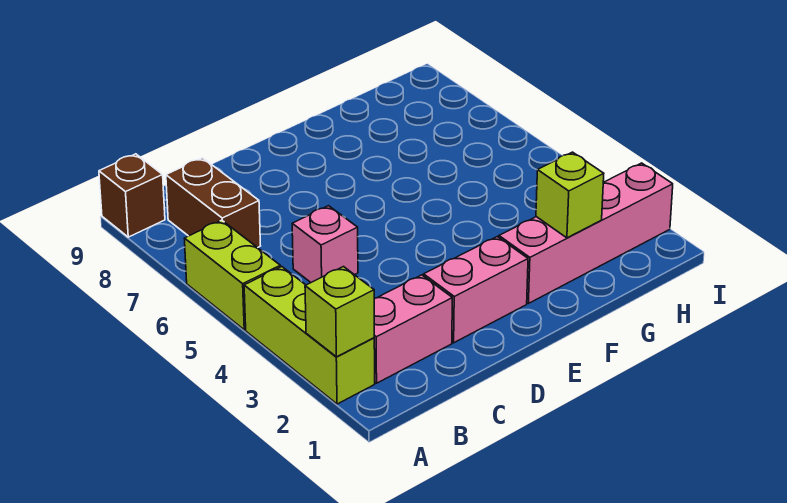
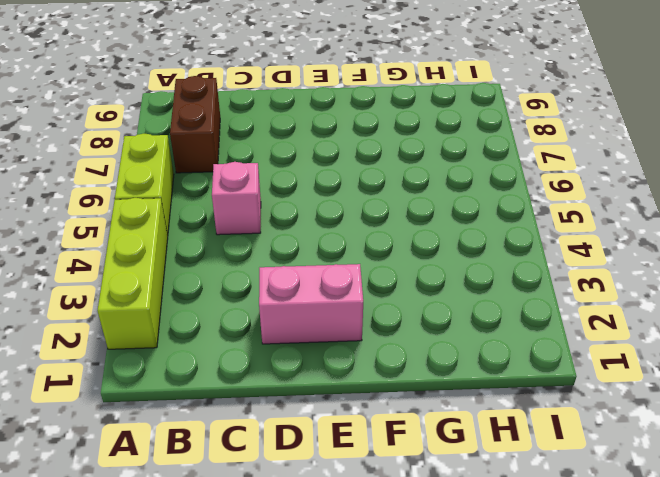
none -> brown brick A9 level 1
none -> pink brick B2:C2 level 1

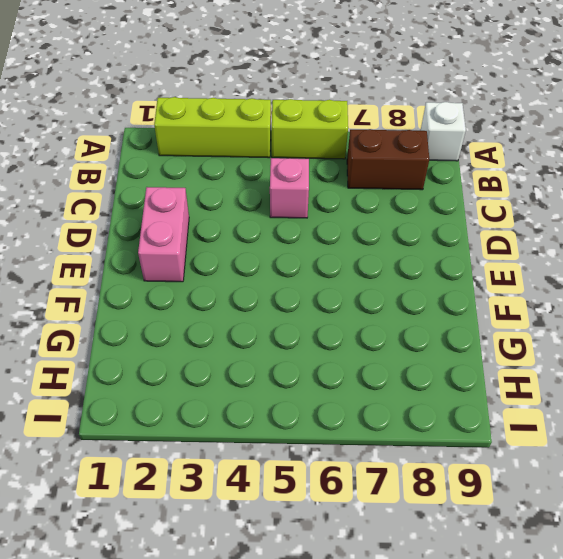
white brick A9 level 1 -> brown brick A9 level 1
none -> pink brick B2:C2 level 1
none -> pink brick F2:I2 level 1

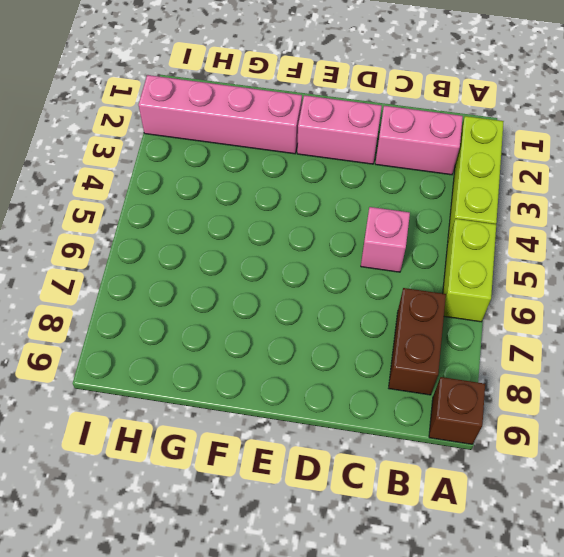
none -> lime brick A2 level 2
none -> lime brick G2 level 2

